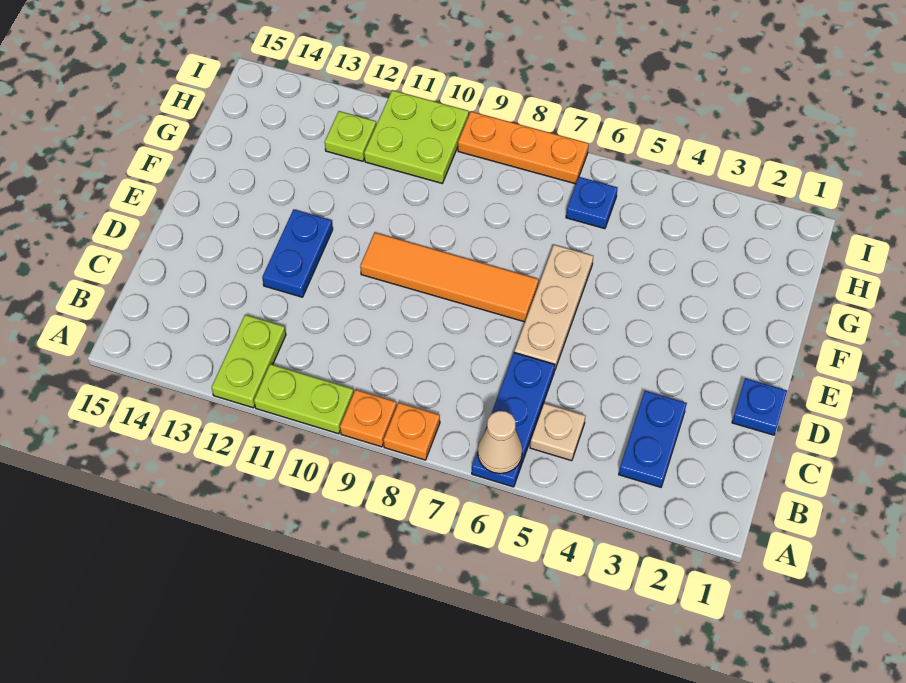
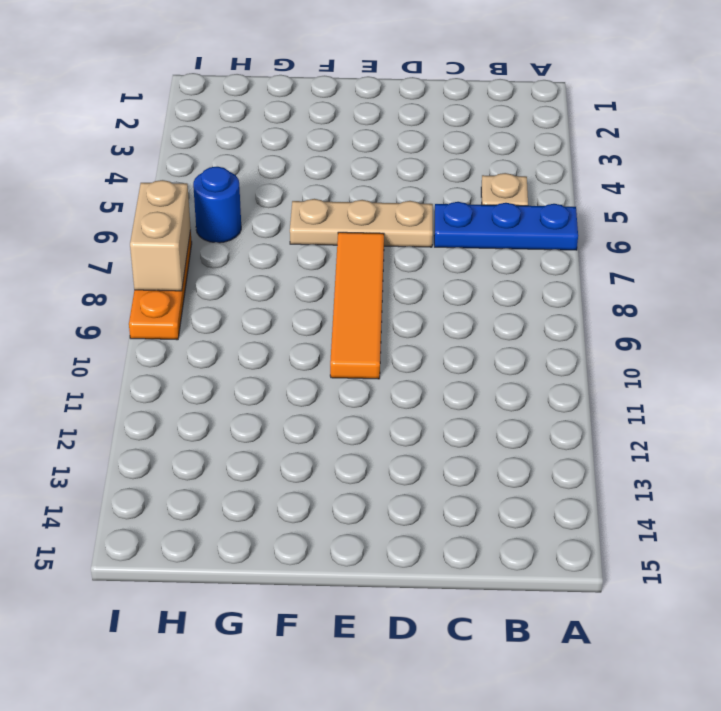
blue round brick H6 level 1 -> blue plate H6 level 1
tan brick I7:I8 level 2 -> none
none -> orange plate A8 level 1
none -> orange plate A9 level 1
none -> lime plate A10:A11 level 1

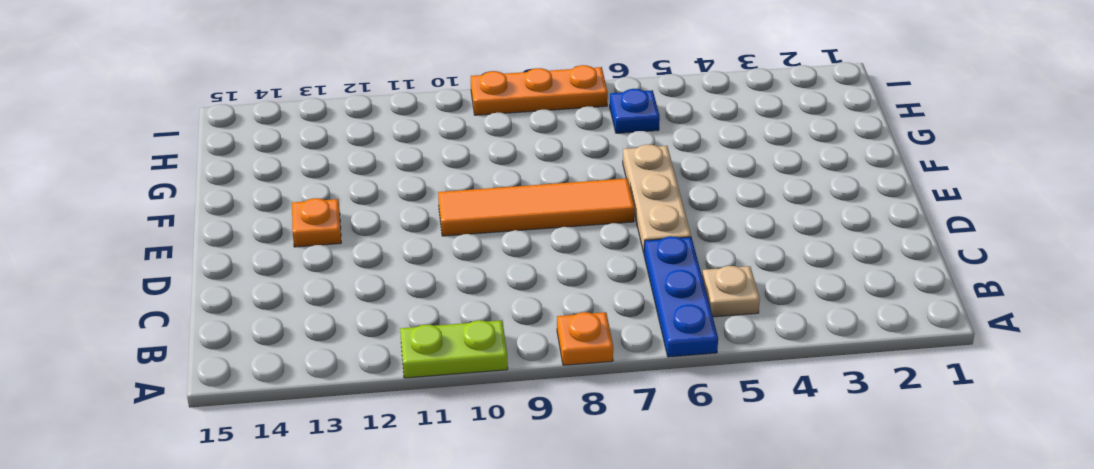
orange plate E13 level 1 -> orange plate A9 level 1
none -> lime plate A12:B12 level 1
none -> blue plate B3:C3 level 1
none -> blue plate D1 level 1

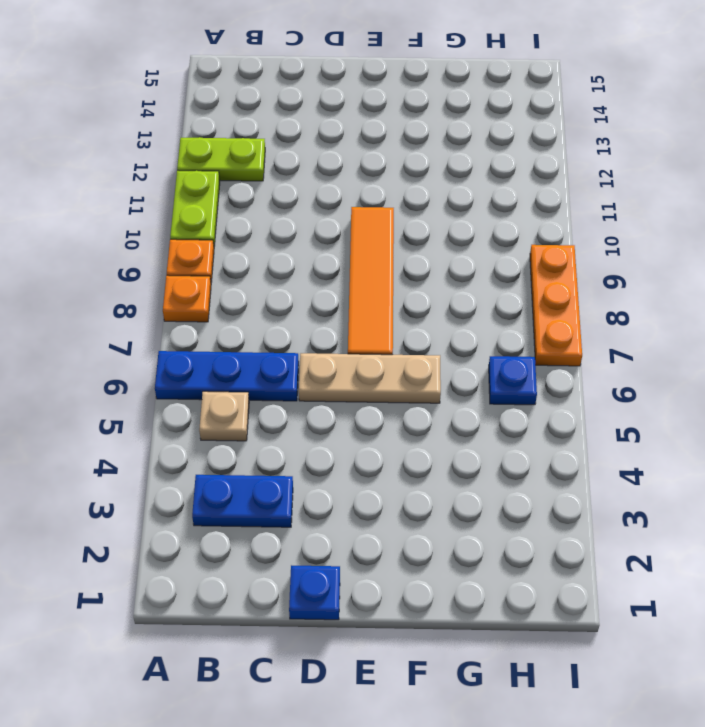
none -> blue plate D12:E12 level 1
none -> lime plate H10:I11 level 1
none -> lime plate H12 level 1

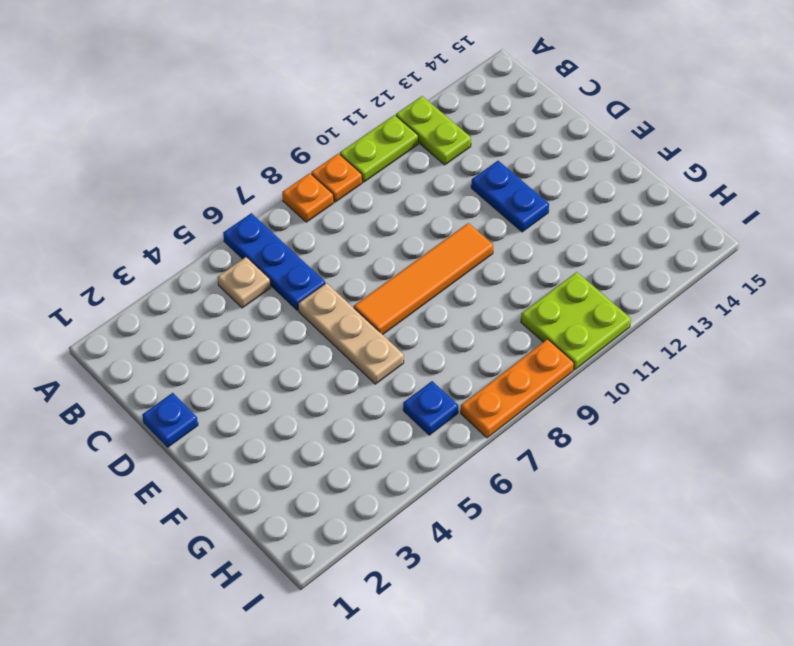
none -> blue plate B3:C3 level 1
none -> lime plate H12 level 1
none -> tan cone A6 level 2

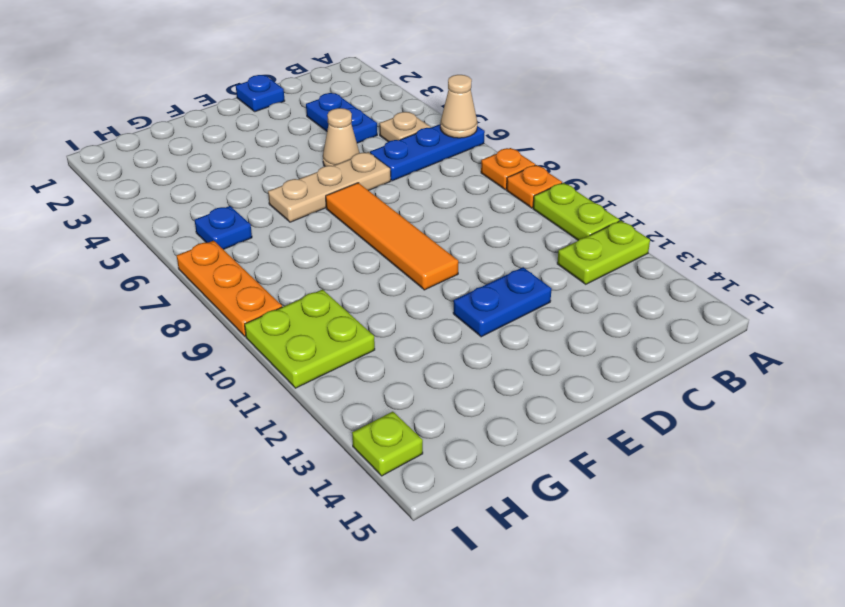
blue plate C3:C4 level 1 -> blue plate B3:C3 level 1
tan cone D5 level 1 -> none
lime plate I14 level 1 -> lime plate H12 level 1

